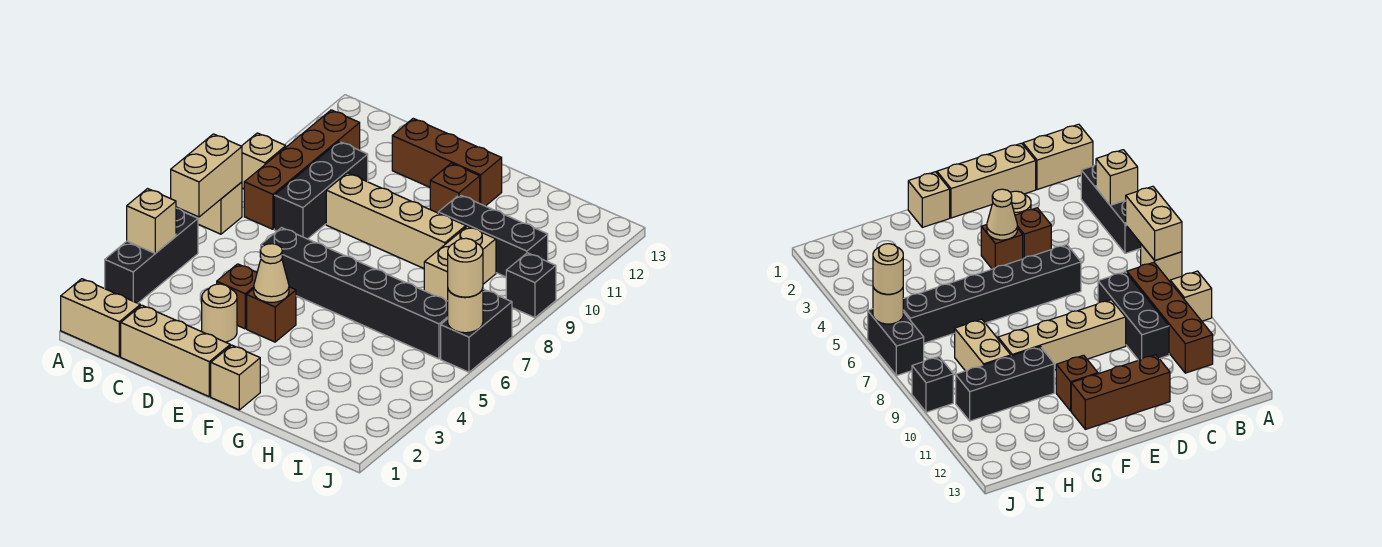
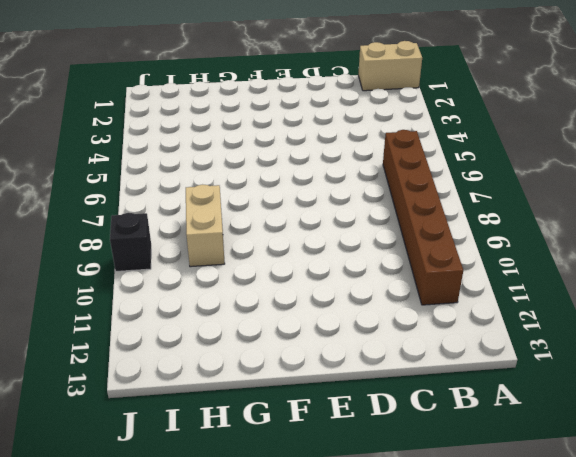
brown brick B6:B11 level 1 -> brown brick B8:B11 level 1
none -> black brick A3:A5 level 1
none -> tan brick A7 level 1
none -> tan brick A9 level 1

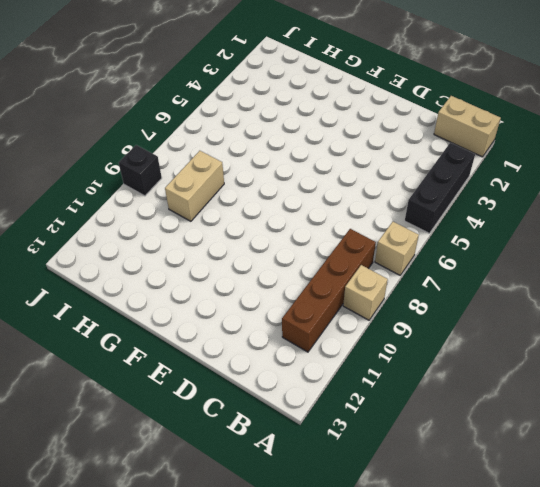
none -> tan brick C1:E1 level 1
none -> black brick C8:C10 level 1
none -> tan round brick D3 level 1

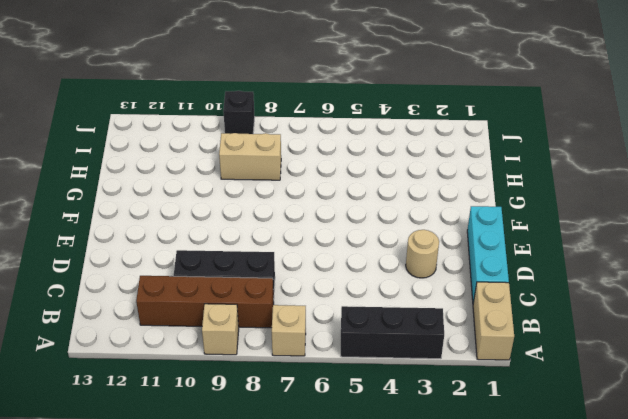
cyan brick C1:E1 level 1 -> tan brick C1:E1 level 1
none -> brown brick D4 level 1
none -> black brick D6:I6 level 1
none -> tan brick D9:G9 level 1

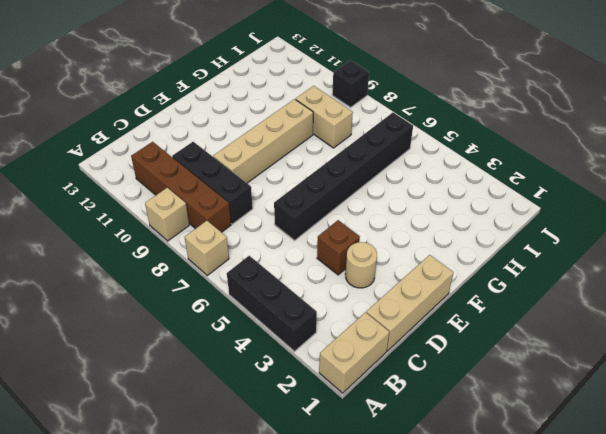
none -> brown brick D12:F12 level 1
none -> brown brick E4 level 1
none -> tan brick F1 level 1

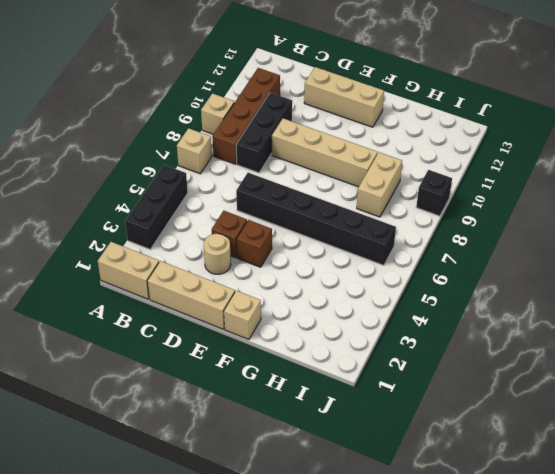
tan brick D12:F12 level 1 -> brown brick D12:F12 level 1
none -> brown brick F11 level 1
none -> black brick G10:I10 level 1
none -> black brick J6:J7 level 1

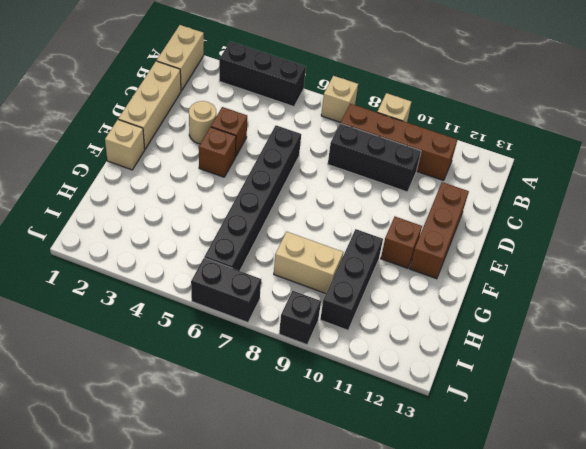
none -> tan brick D9:G9 level 1
none -> tan brick A4 level 2
none -> tan brick A6:A7 level 2

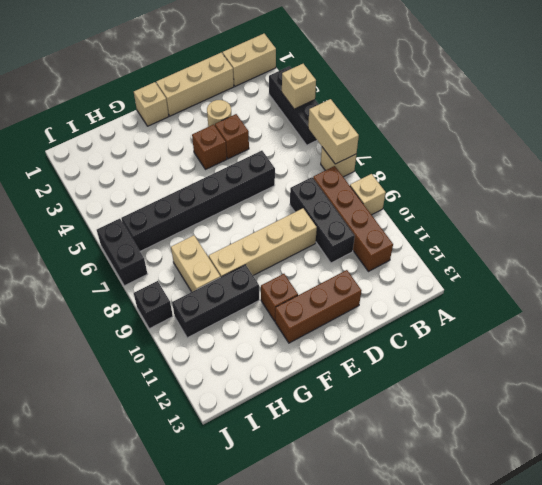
none -> tan cone E4 level 2
none -> tan round brick J6 level 2
none -> tan round brick J6 level 3

